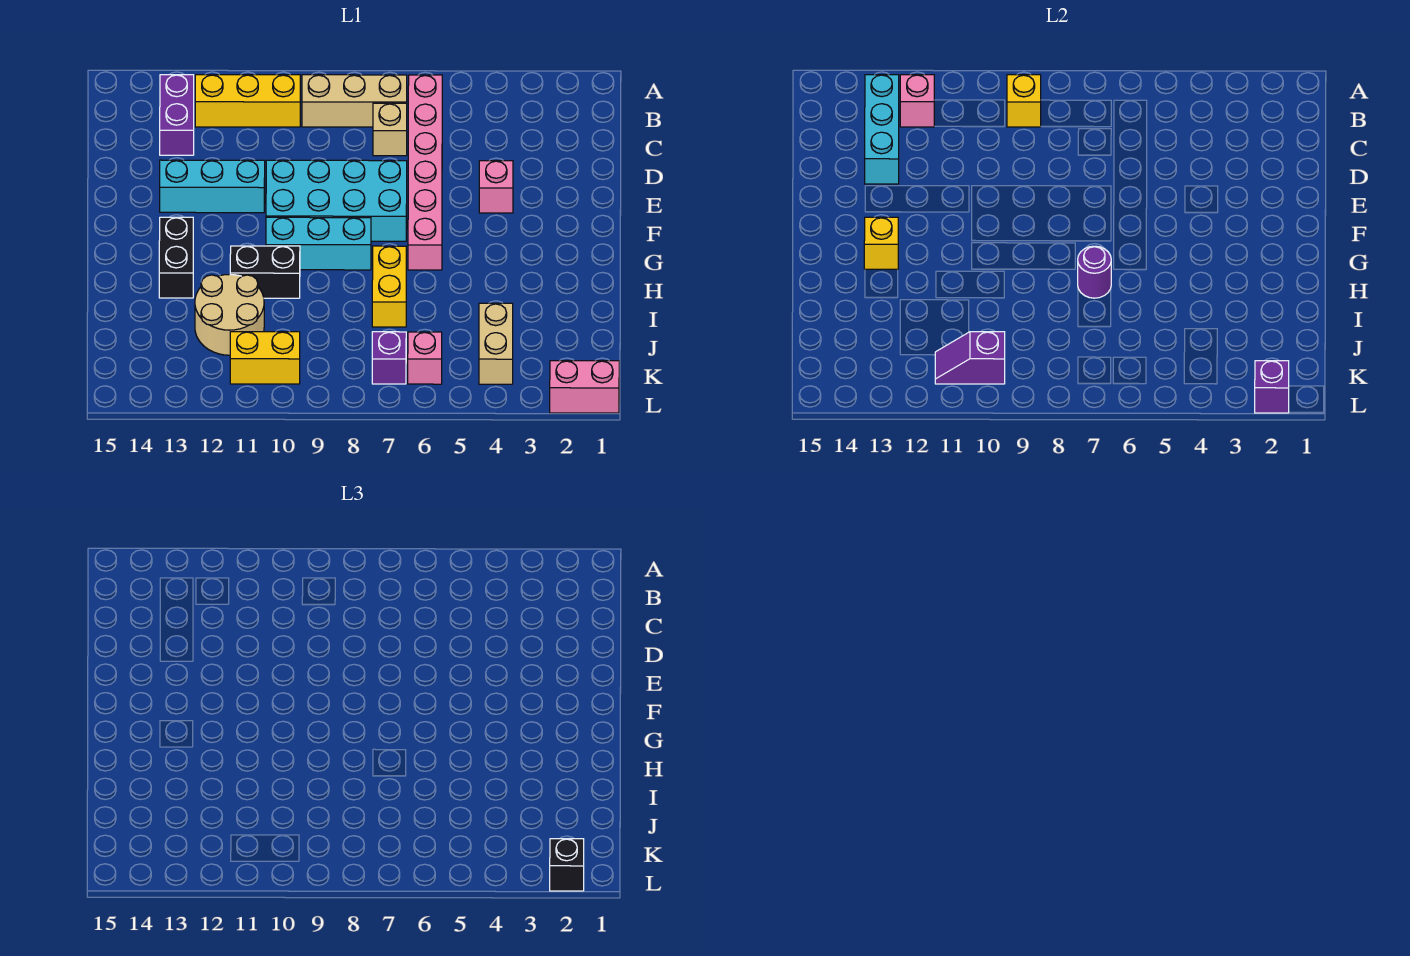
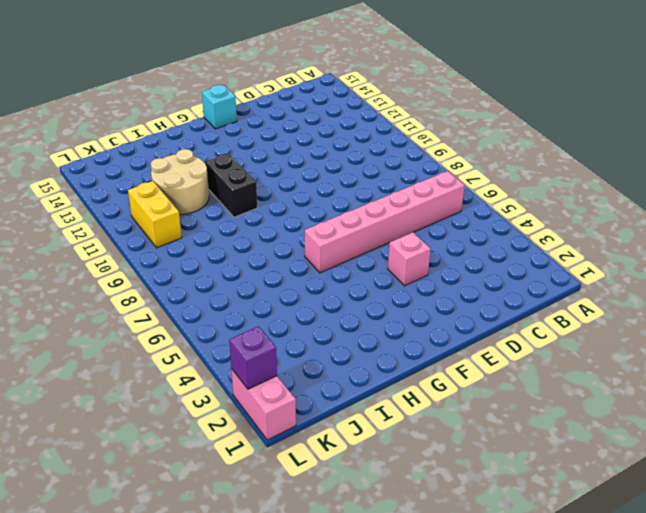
cyan brick F15 level 1 -> none
none -> tan brick B7:B9 level 1
none -> yellow brick B10:B12 level 1
none -> purple brick B13:C13 level 1

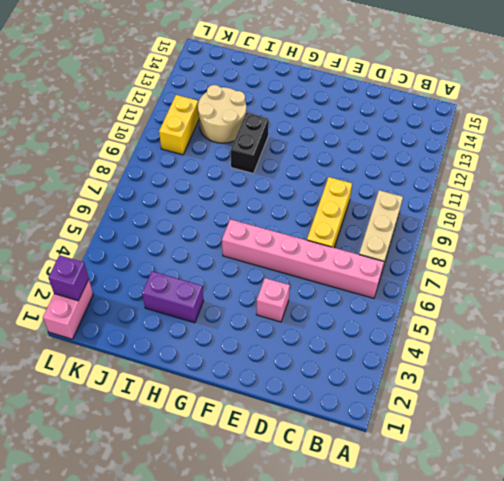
yellow brick D7:D9 level 1 -> yellow brick B10:B12 level 1
purple brick H3:I3 level 1 -> purple brick B13:C13 level 1
none -> tan brick C7 level 1
none -> cyan brick E7:F10 level 1
none -> cyan brick E11:E13 level 1

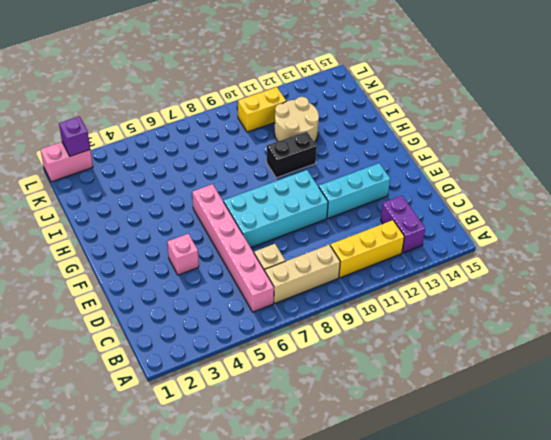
none -> cyan brick G8:G10 level 1
none -> black brick G13:H13 level 1
none -> yellow brick H7:I7 level 1

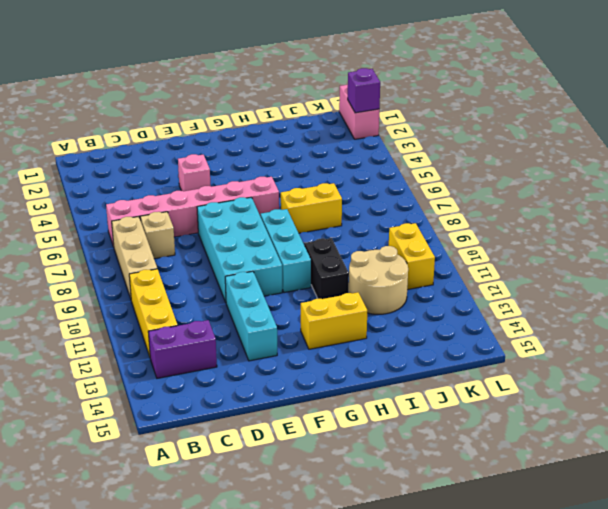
yellow brick G13:H13 level 1 -> black brick G13:H13 level 1
none -> tan brick J4:K4 level 1
none -> pink brick K6 level 1
none -> purple brick K7 level 1

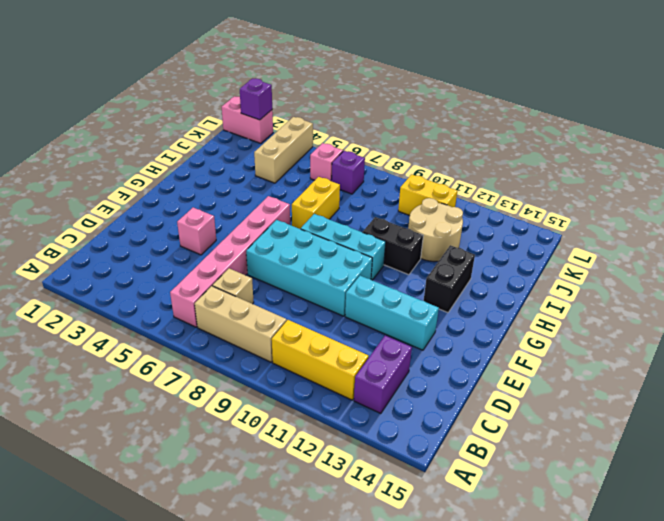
tan brick J4:L4 level 1 -> tan brick J4:K4 level 1
none -> yellow brick B9 level 2
none -> pink brick B12 level 2
none -> cyan brick B13:D13 level 2

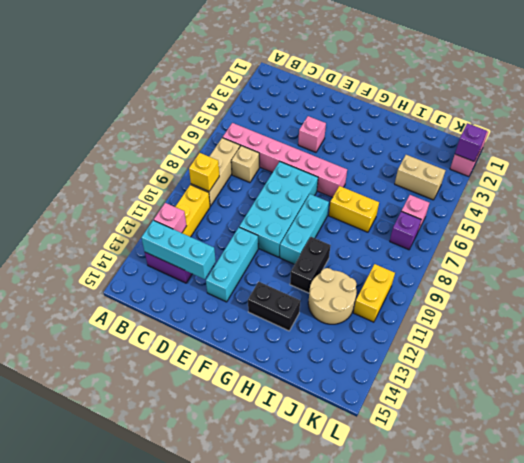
none -> yellow brick G13 level 2
none -> purple round brick H7 level 2
none -> purple slope K10:K11 level 2 top 10

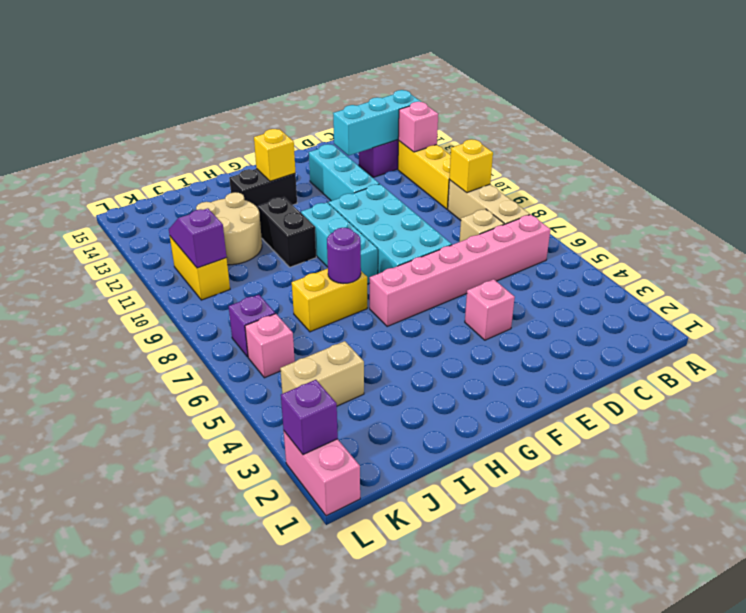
none -> black brick L2 level 3

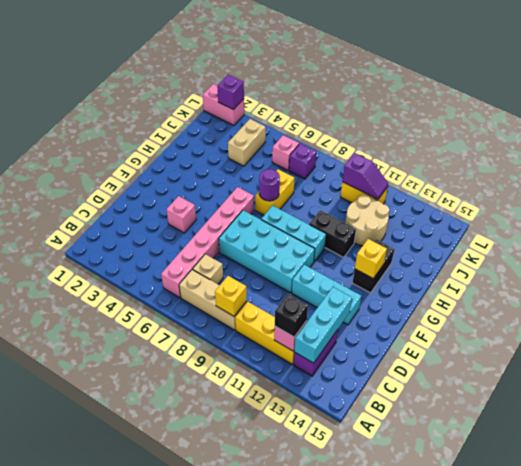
black brick B12 level 3 -> black brick L2 level 3

